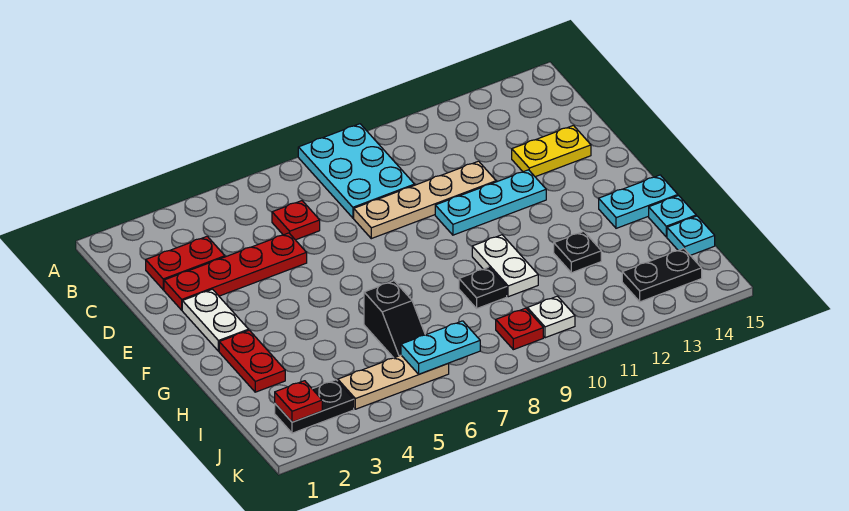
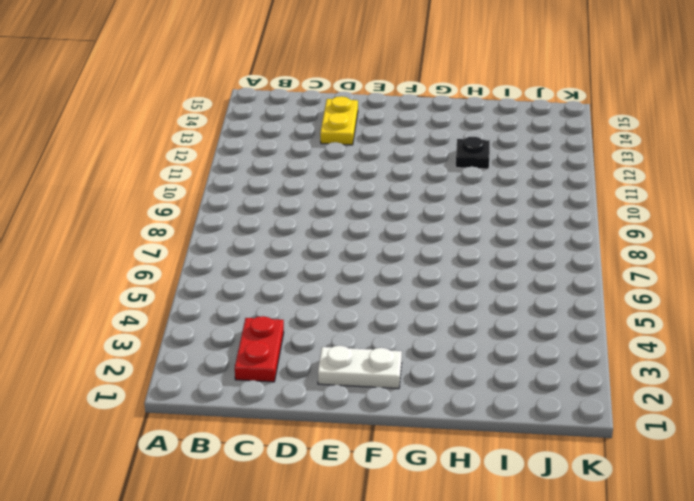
none -> cyan plate A8:C9 level 1
none -> red plate C6 level 1
none -> red plate D2:D5 level 1

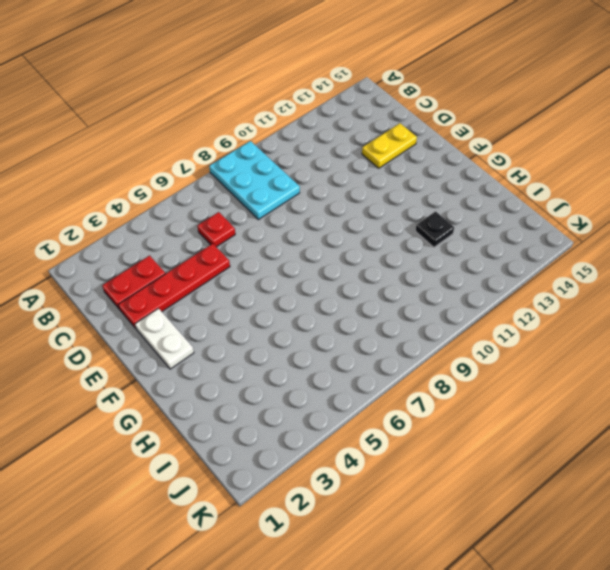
none -> tan plate D8:D11 level 1
none -> cyan plate E10:E12 level 1
none -> red plate G2:H2 level 1

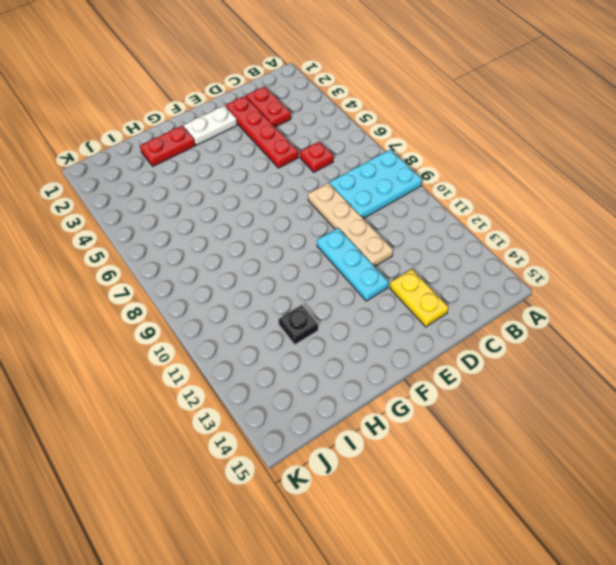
none -> white plate G10:H10 level 1
none -> cyan plate G14:G15 level 1
none -> black slope H6:I6 level 1 top H

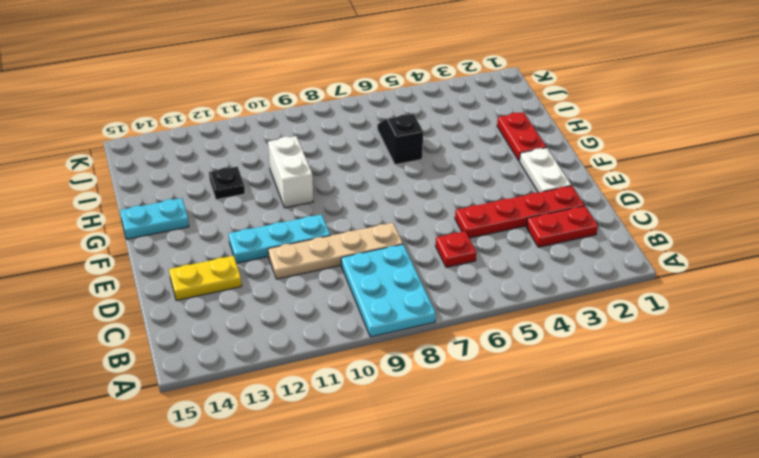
white brick G10:H10 level 1 -> white plate G10:H10 level 1
none -> black plate H9 level 1
none -> cyan plate H15 level 1
none -> cyan plate I15 level 1

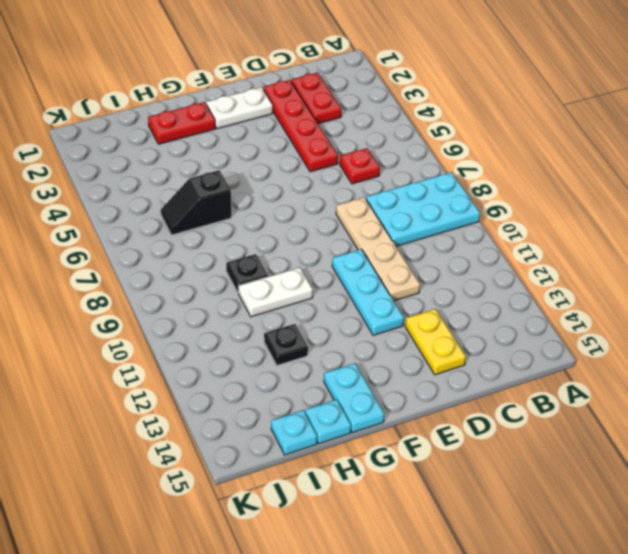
none -> black plate J2:J3 level 1
none -> tan plate J4:J6 level 1
none -> red plate J9 level 1

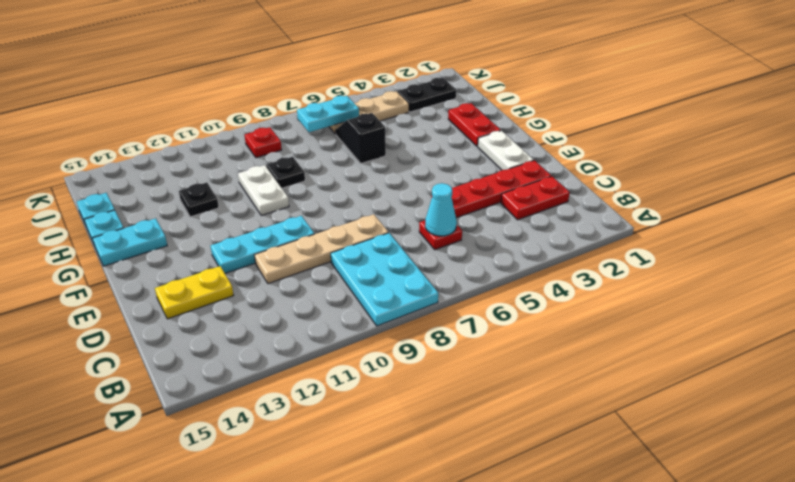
cyan cone C6 level 2 -> none
none -> white plate J10 level 1
none -> black plate J13:J14 level 1
none -> red plate J2 level 2

